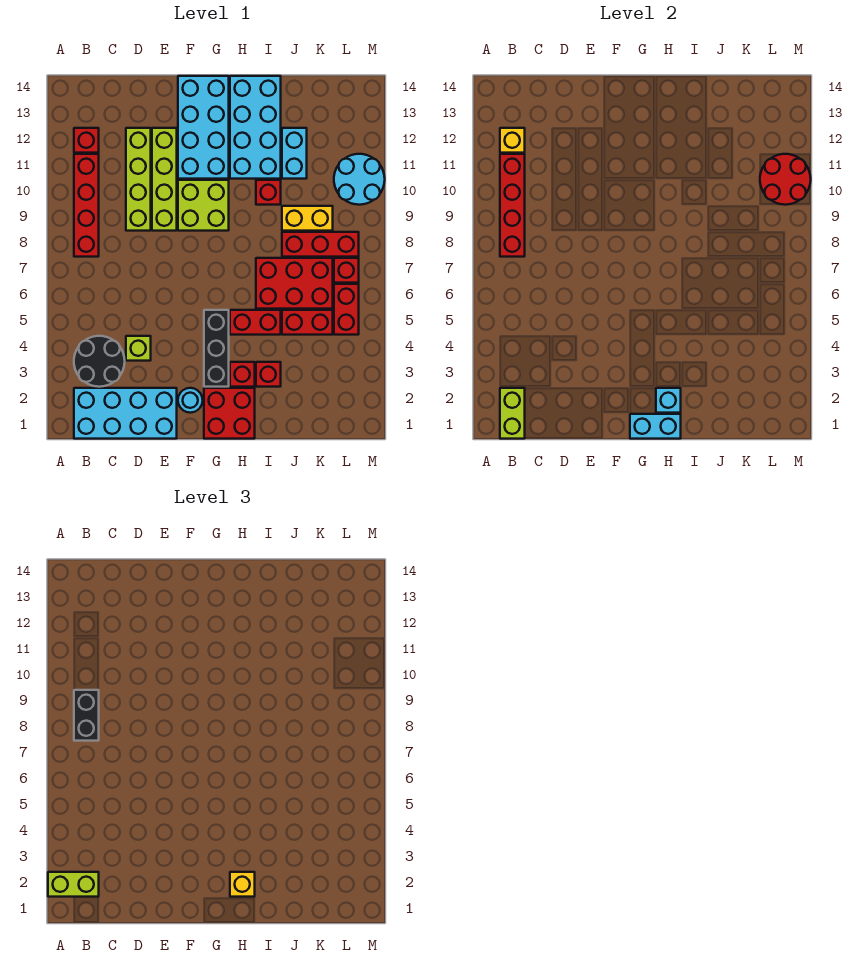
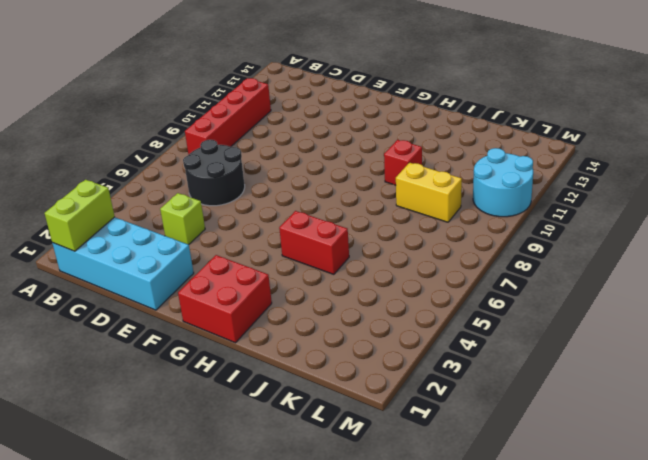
black round brick C6:D7 level 1 -> black round brick B3:C4 level 1
none -> red brick B12 level 1
none -> lime brick D9:D12 level 1
none -> lime brick E9:E12 level 1
none -> cyan round brick F2 level 1

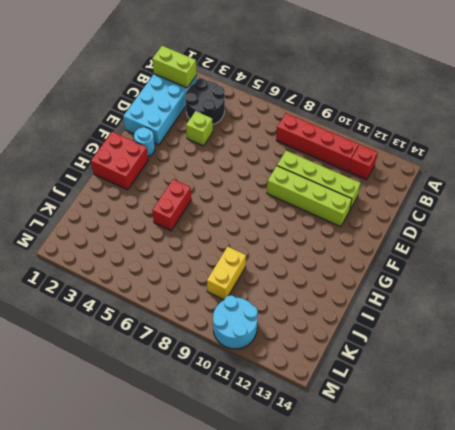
none -> lime brick F9:G10 level 1
none -> cyan brick F11:G14 level 1
none -> black brick G3:G5 level 1
none -> red brick H3 level 1

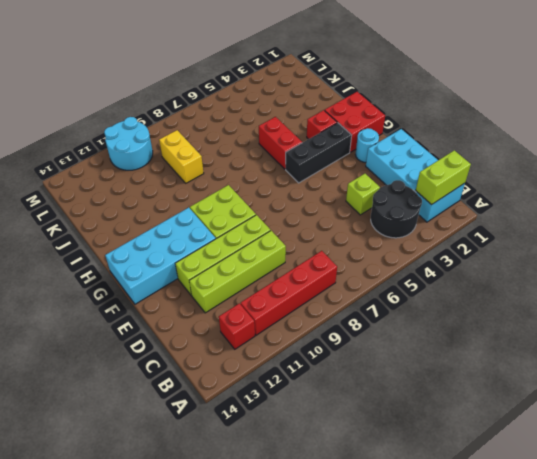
none -> cyan brick H11:I14 level 1
none -> red brick I3 level 1
none -> red brick I6:K7 level 1
none -> red brick I10 level 1

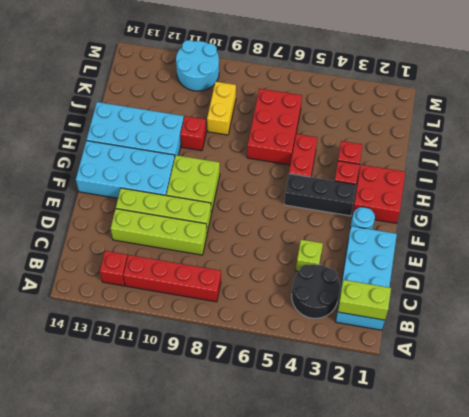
none -> red brick J5:K5 level 1
none -> red brick J8:L8 level 1
none -> cyan brick J11:J12 level 1
none -> red brick L5:L6 level 1

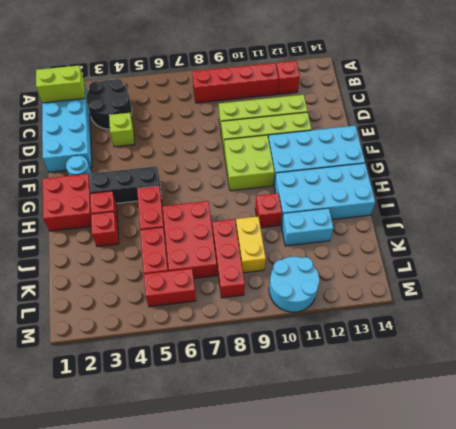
none -> red brick L7 level 1
none -> red brick B8:B11 level 2
none -> yellow brick B12 level 2
none -> cyan brick G1:H1 level 2

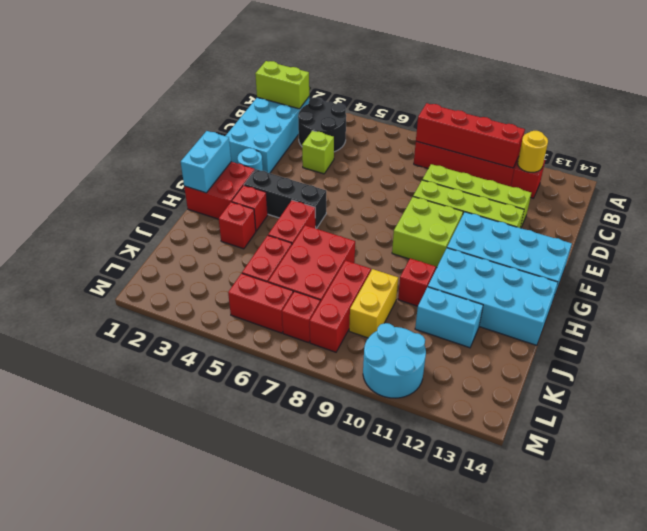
yellow round brick B12 level 2 -> yellow brick B12 level 2
none -> cyan brick H2 level 2
none -> red round brick L10:M11 level 2
none -> lime brick A2:B2 level 3
none -> black brick B8:B9 level 3

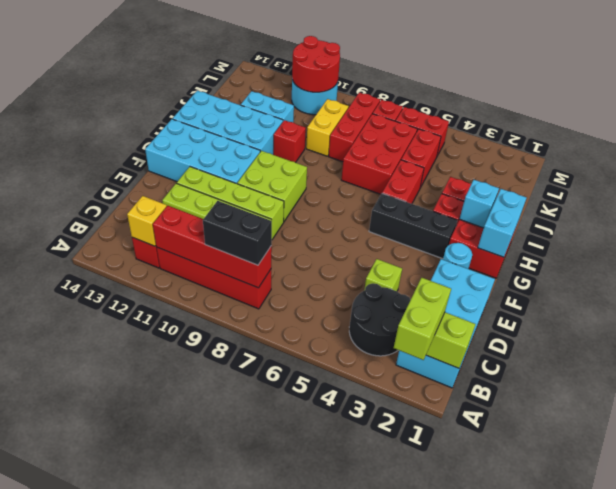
none -> yellow brick H2 level 3

